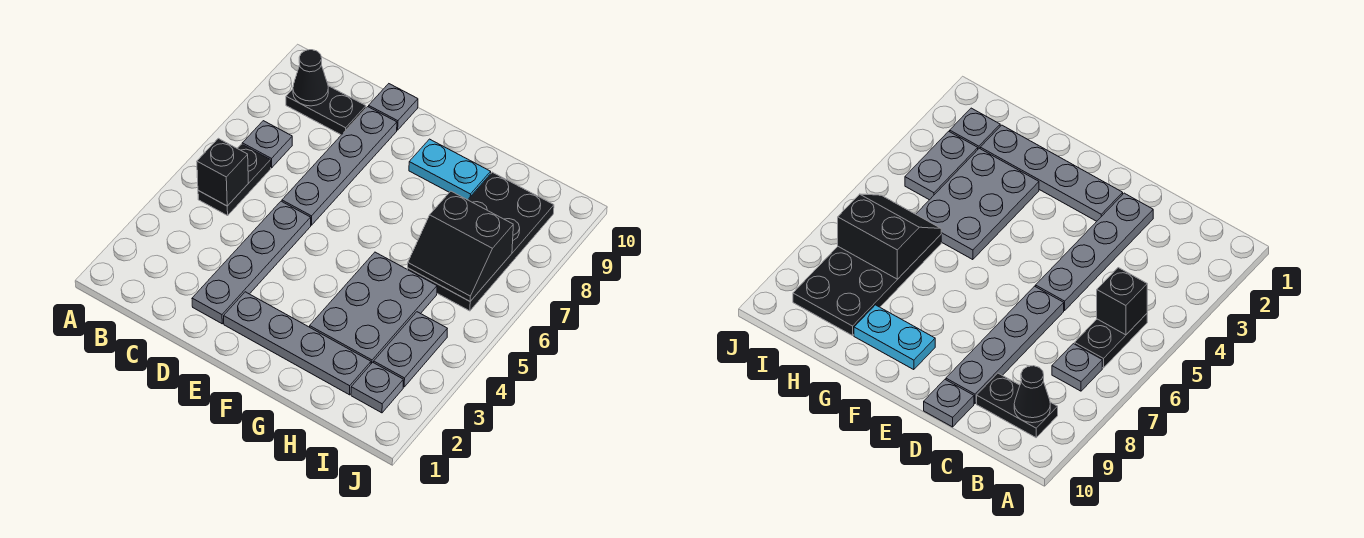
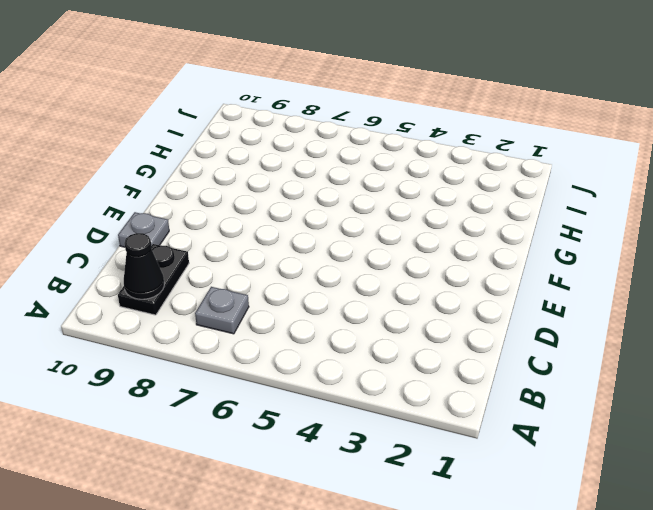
none -> black plate B5:B6 level 1
none -> grey plate D2:D5 level 1
none -> grey plate D6:D9 level 1

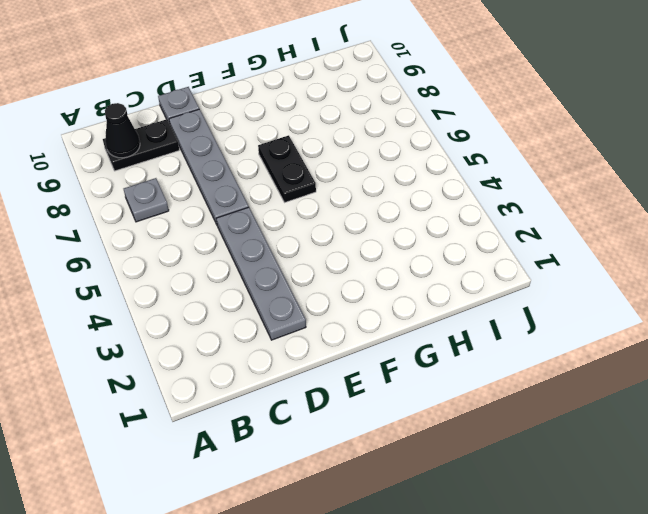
black plate F6:F7 level 1 -> black plate B5:B6 level 1
none -> grey plate E2:H2 level 1
none -> cyan plate F9:G9 level 1
none -> grey plate G3:H5 level 1

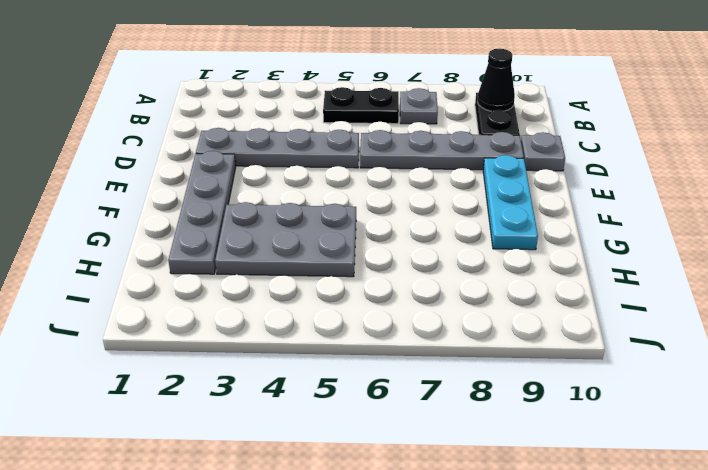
cyan plate E9:G9 level 1 -> cyan plate F9:G9 level 1
none -> black plate H6:I9 level 1
none -> grey plate I2 level 1
none -> grey plate I3:I4 level 1

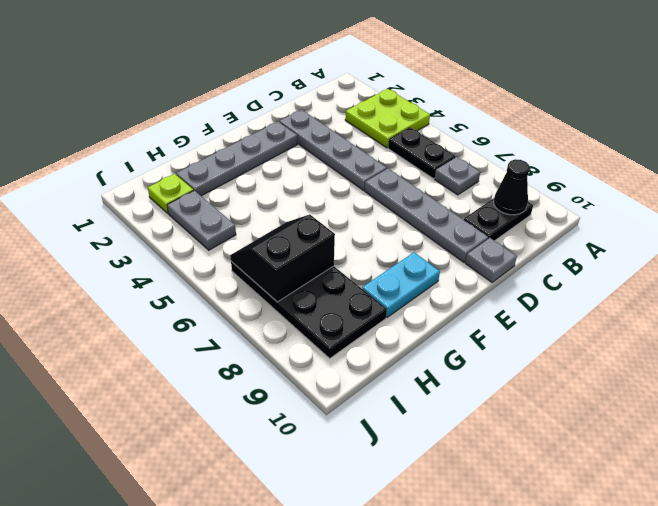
lime plate A3:B4 level 1 -> none
lime plate I2 level 1 -> grey plate I2 level 1
none -> grey plate G3:H5 level 1
none -> black brick B5 level 2

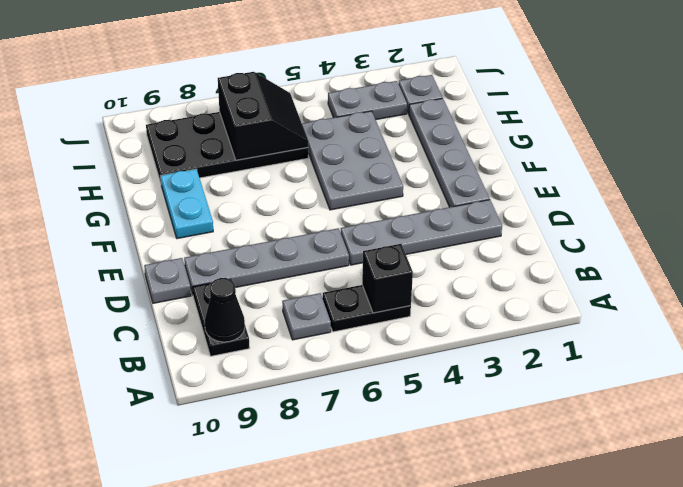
grey plate F4:H5 level 1 -> grey plate G3:H5 level 1

